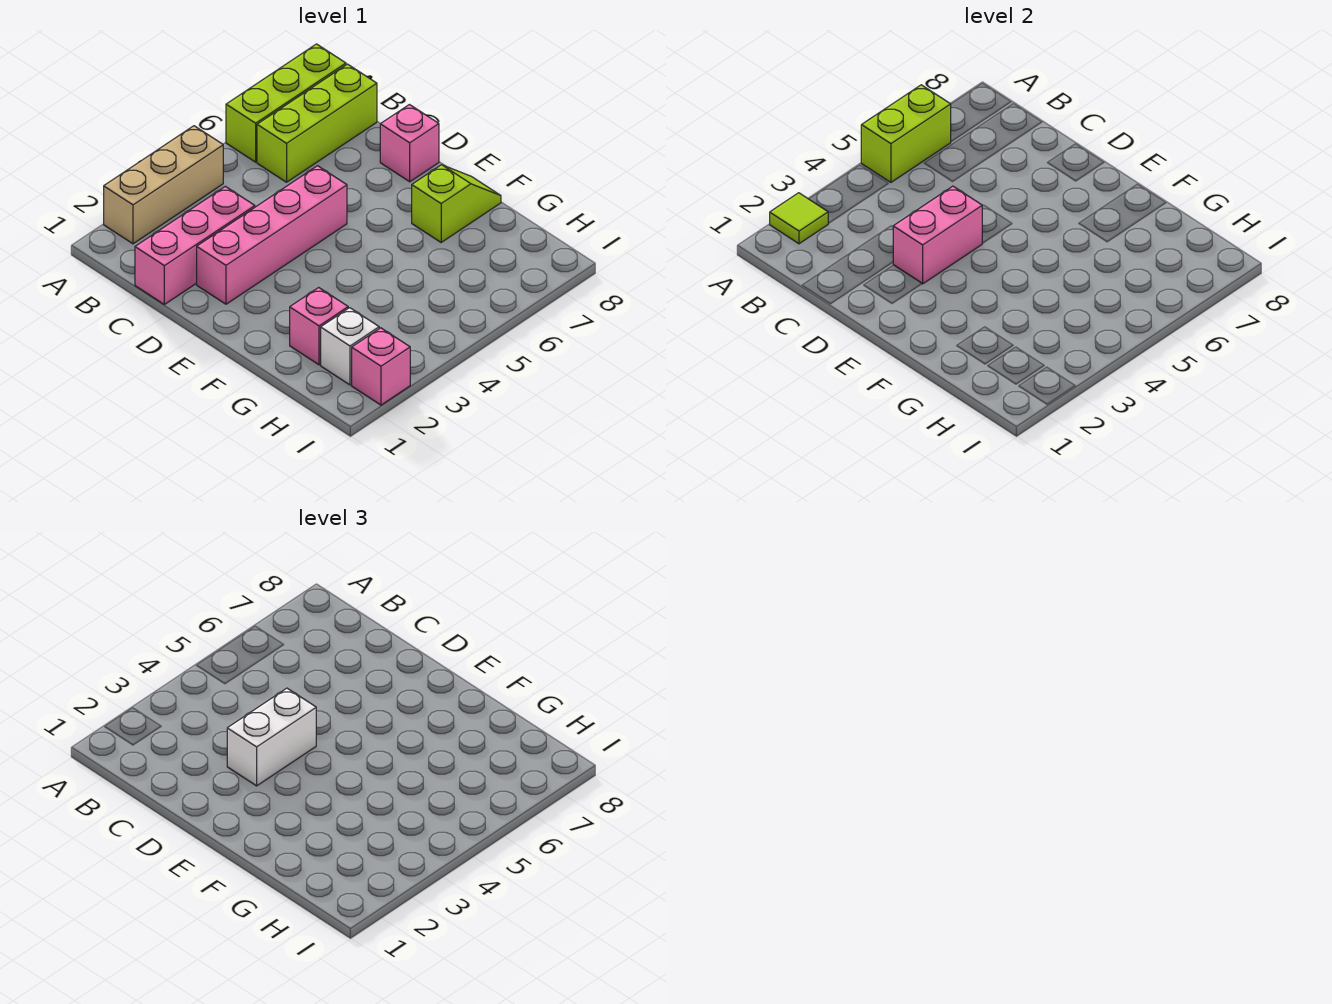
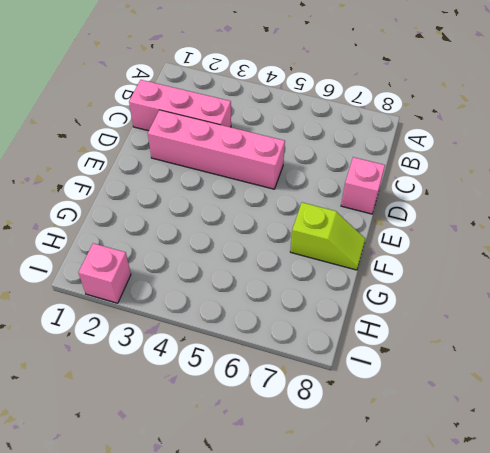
none -> tan brick A2:A4 level 1
none -> lime brick A6:A8 level 1
none -> lime brick B6:B8 level 1

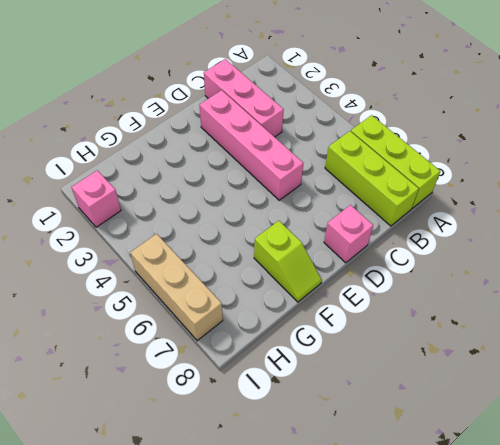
tan brick I5:I7 level 1 -> tan brick A2:A4 level 1
none -> pink brick G2 level 1
none -> white brick H2 level 1
none -> lime tile A2 level 2

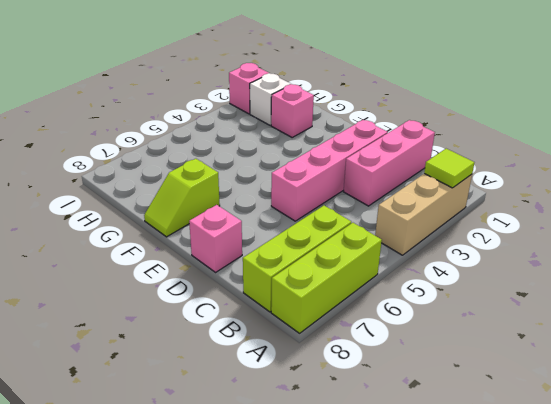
none -> lime brick A5:A6 level 2
none -> pink brick D3:D4 level 2
none -> white brick D3:D4 level 3

